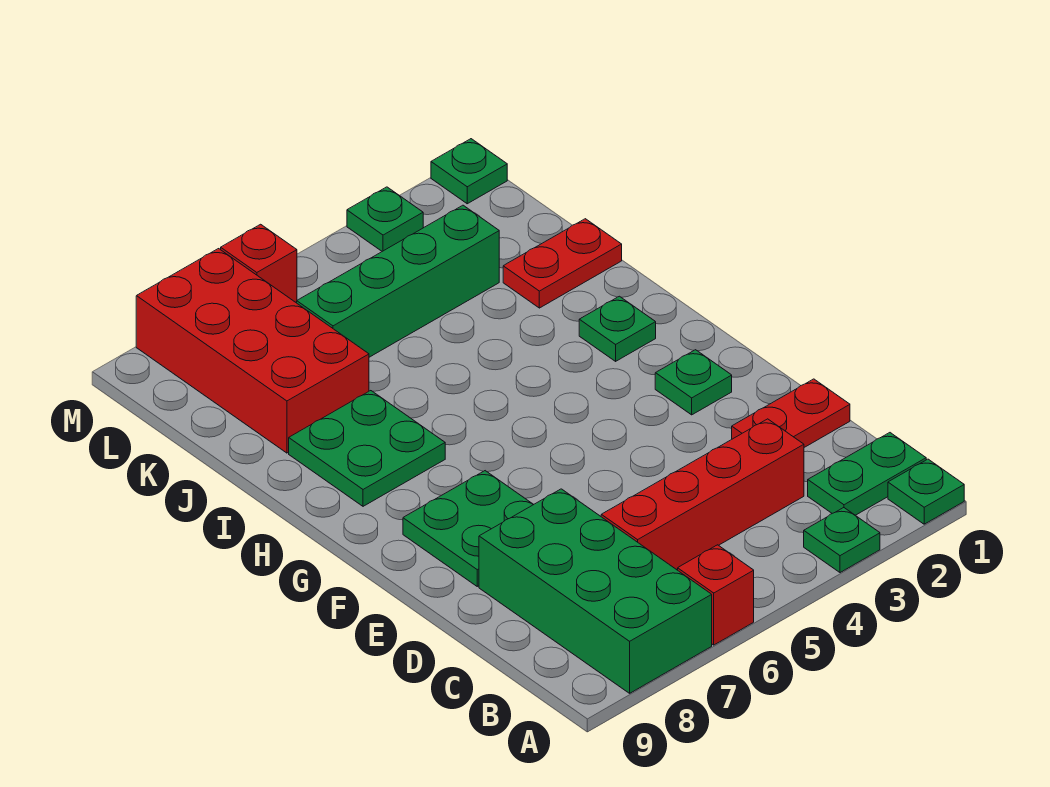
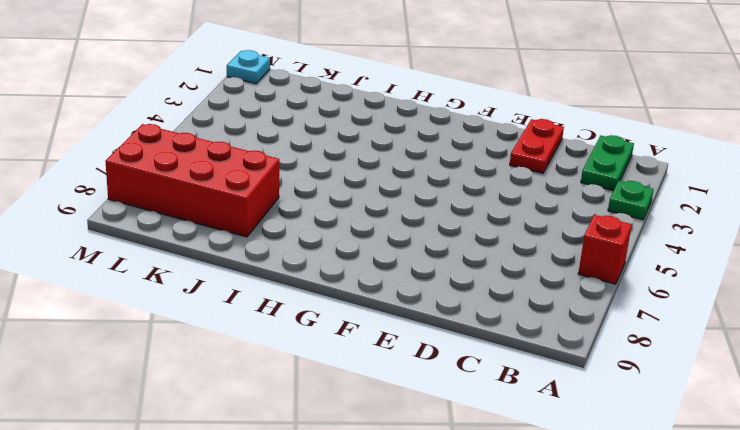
cyan plate M1 level 1 -> green plate M1 level 1
none -> green plate A1 level 1
none -> green brick A7:D8 level 1
none -> red brick C3:C6 level 1

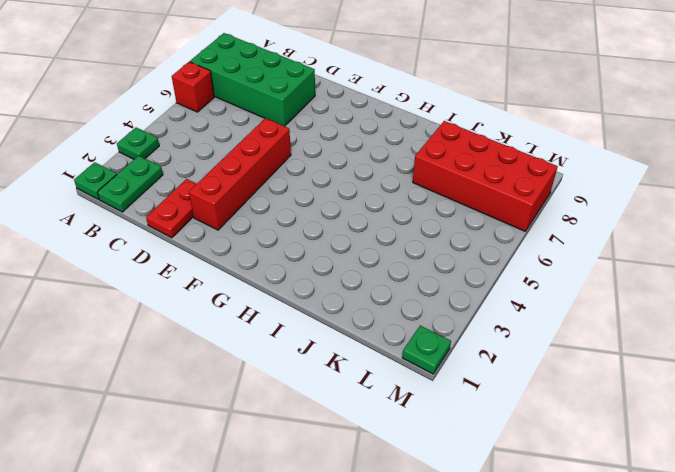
red brick E2:E5 level 1 -> red brick C3:C6 level 1
none -> green plate E7:F8 level 1
none -> green plate F2 level 1
none -> green plate H2 level 1

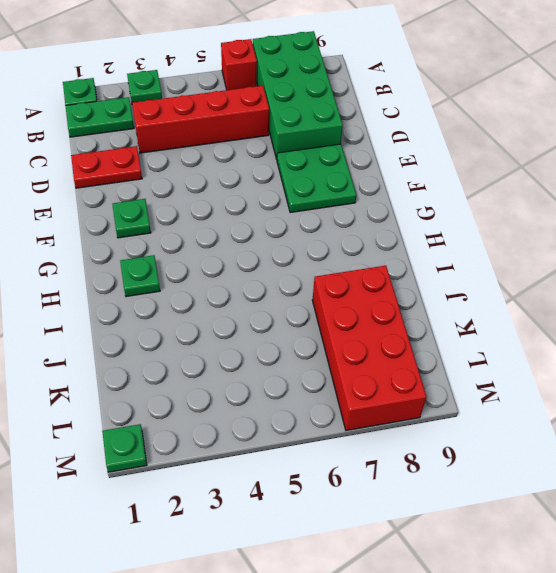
none -> green plate H7:I8 level 1
none -> red plate J1:J2 level 1
none -> green brick K3:K6 level 1

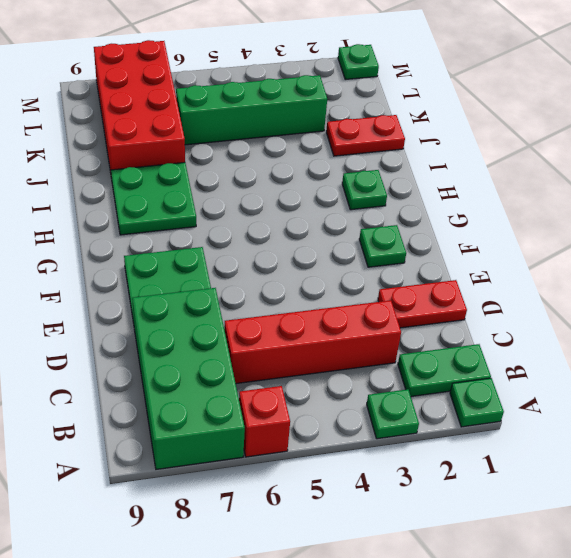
none -> green plate M3 level 1
none -> red brick M6 level 1

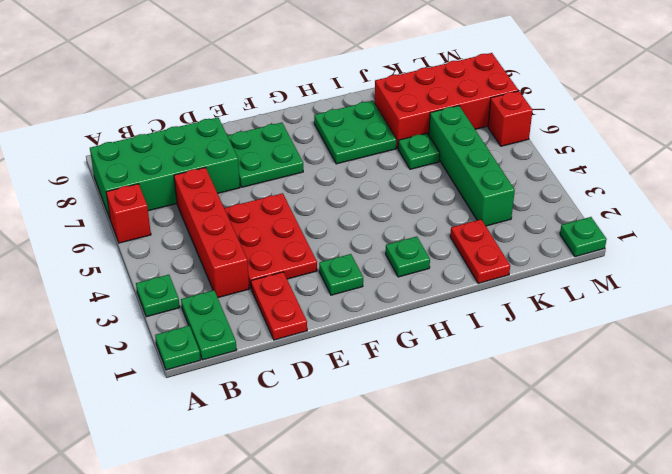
red plate D3:E5 level 1 -> none
green plate J6 level 1 -> green plate M3 level 1

